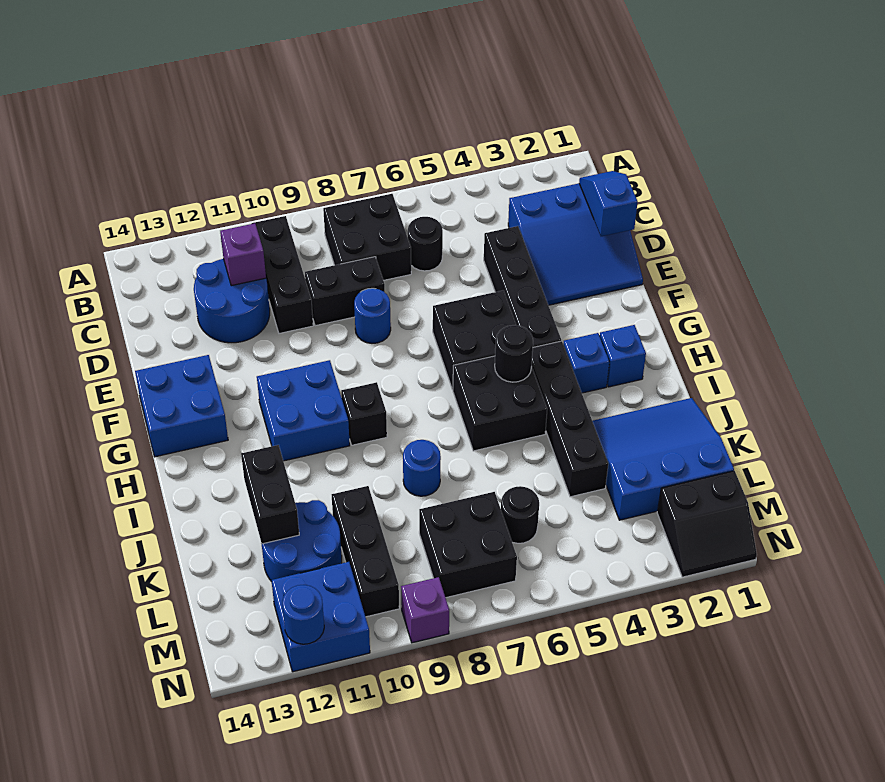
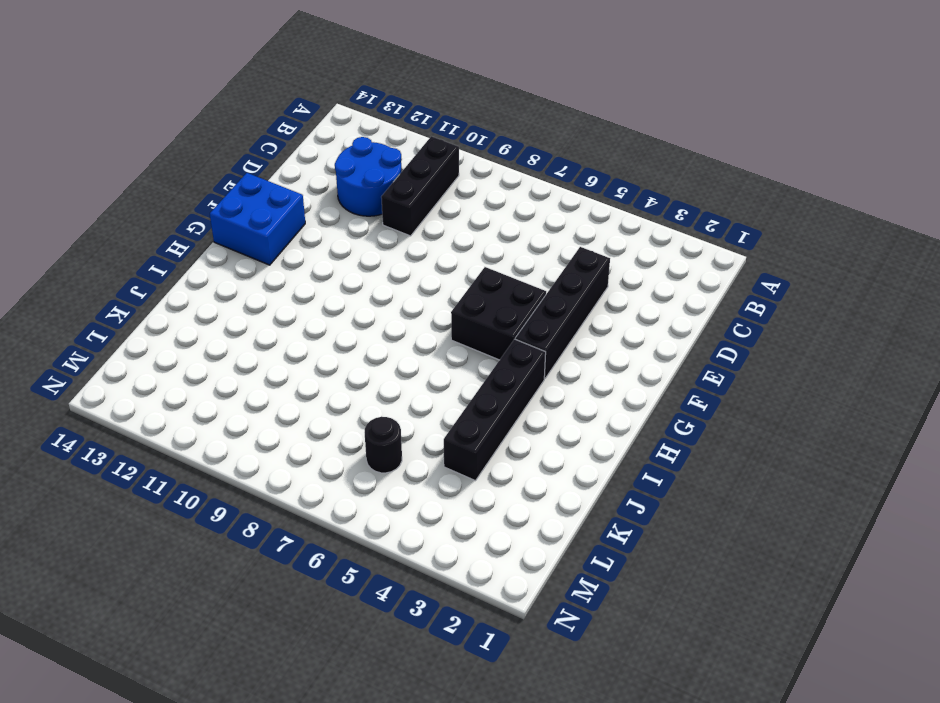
none -> black brick B7:C8 level 1
none -> blue slope C1:E3 level 1 top C
none -> black round brick C6 level 1
none -> black brick D8:D9 level 1

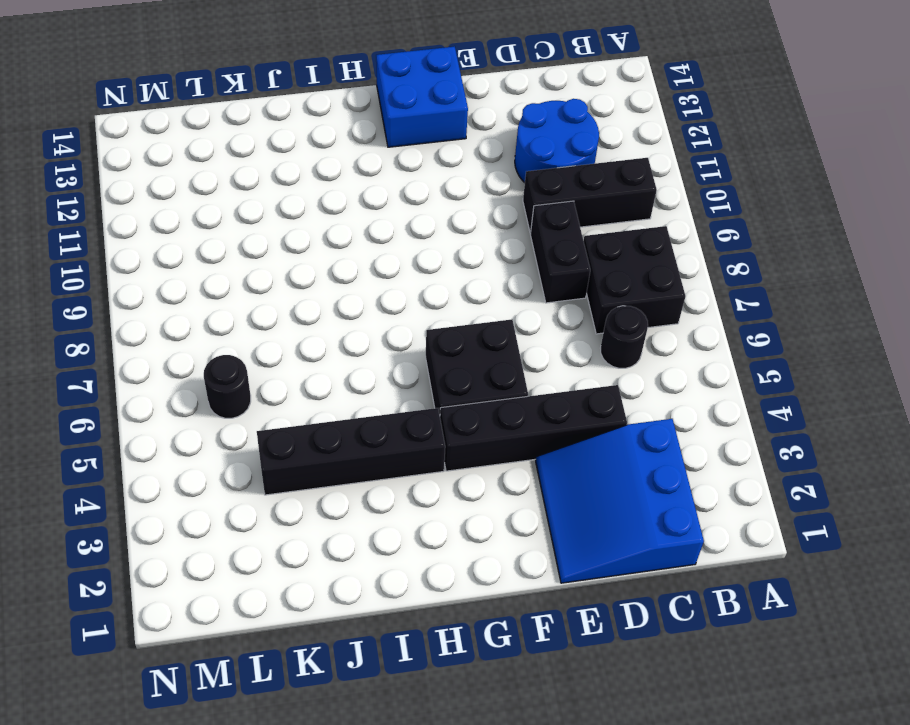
none -> blue round brick E8 level 1
none -> blue brick G10:H11 level 1
none -> blue brick H2 level 1
none -> blue brick H3 level 1

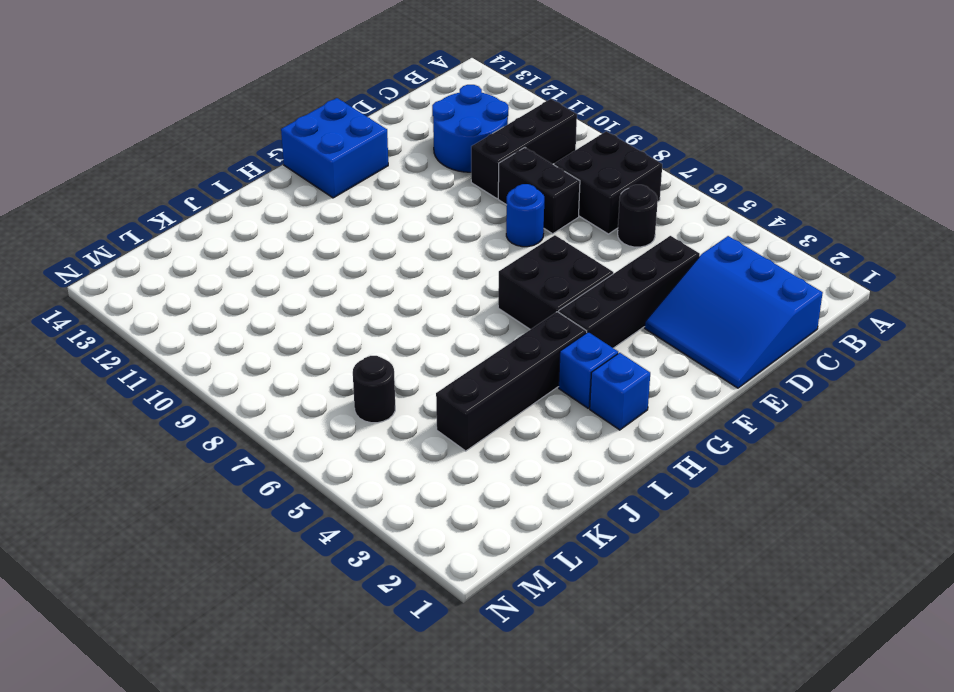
none -> blue brick G10:H11 level 1
none -> black brick H5:I6 level 1
none -> black brick H9 level 1
none -> blue slope J1:L3 level 1 top L

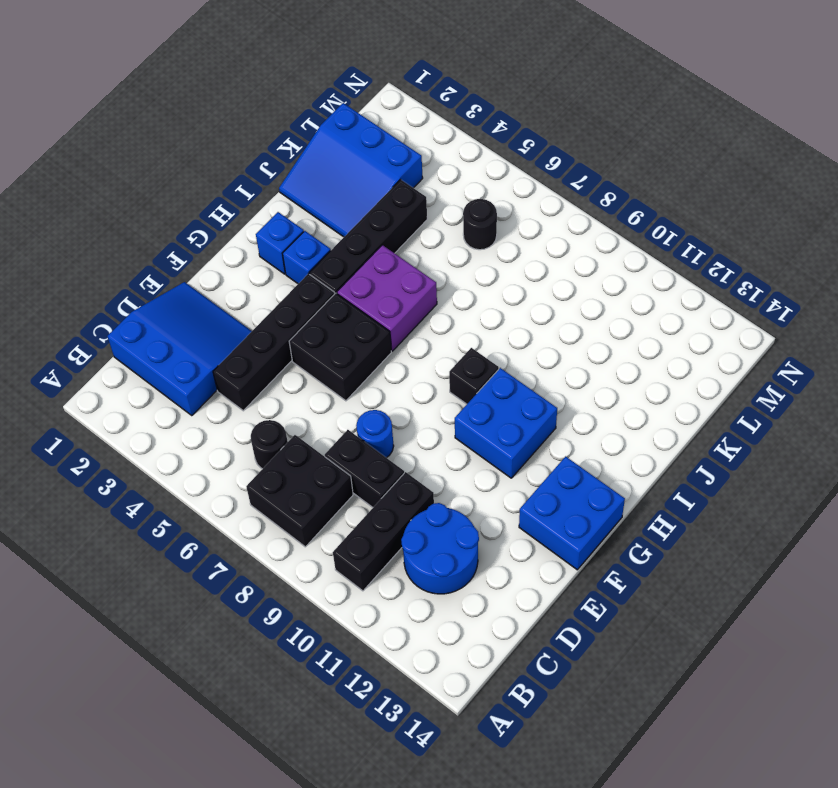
purple brick H5:I6 level 1 -> black brick H5:I6 level 1
none -> blue round brick J8 level 1
none -> black brick K10:M10 level 1
none -> blue round brick K11:L12 level 1
none -> black brick L7:M8 level 1

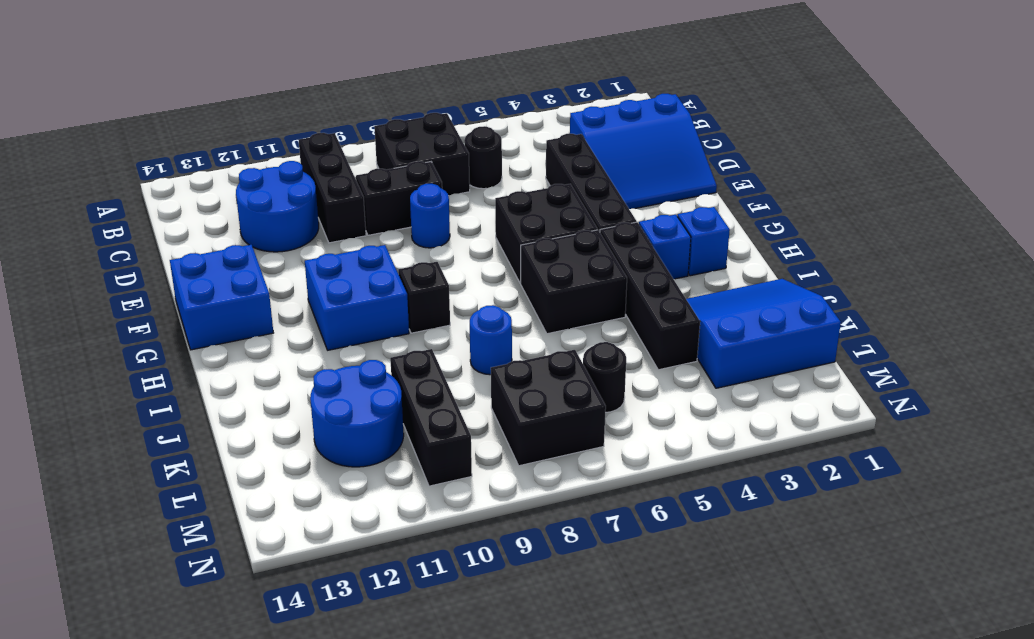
none -> black slope M1:N2 level 1 top M
none -> blue brick M11:N12 level 1
none -> purple brick N9 level 1
none -> blue slope C1:D1 level 2 top D

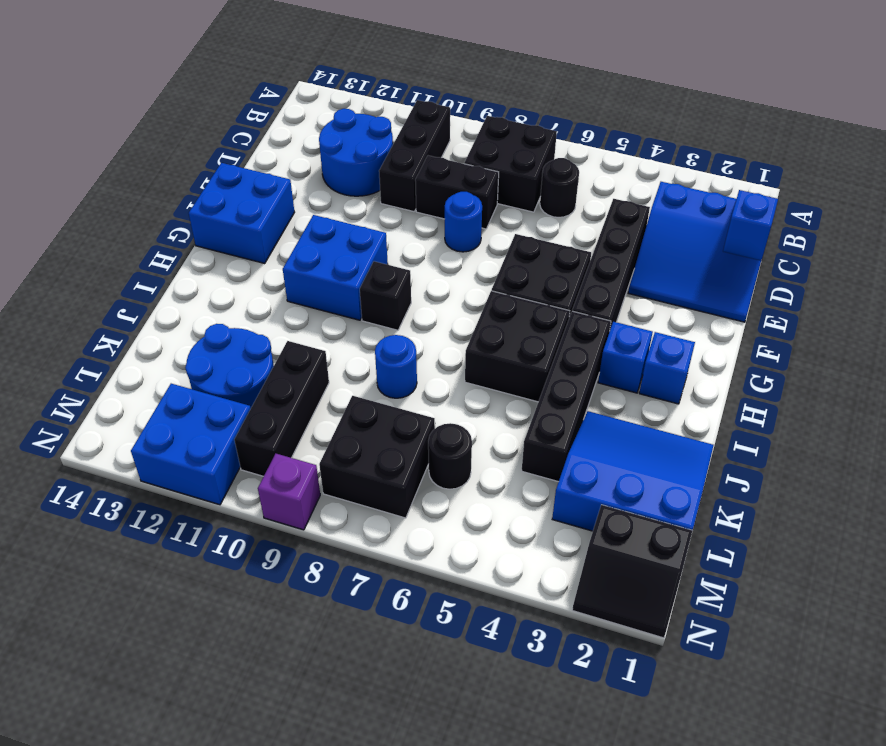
none -> purple brick C11 level 2
none -> black round brick H5 level 2
none -> black brick J12:K12 level 2
none -> blue round brick N12 level 2

